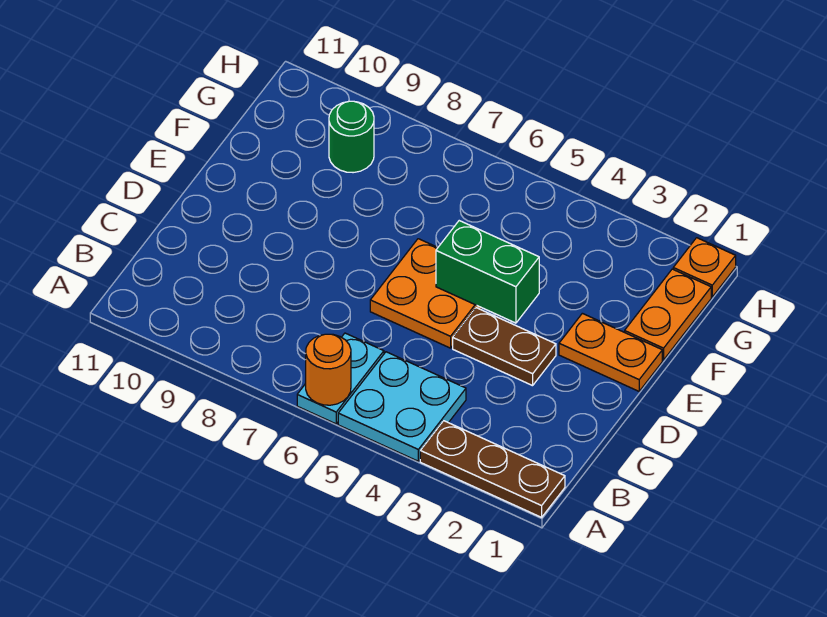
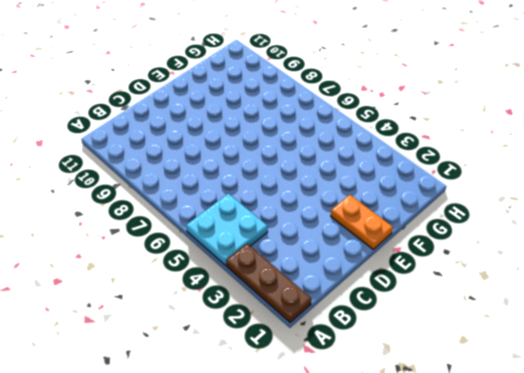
none -> cyan plate A6:B6 level 1
none -> brown plate D3:D4 level 1

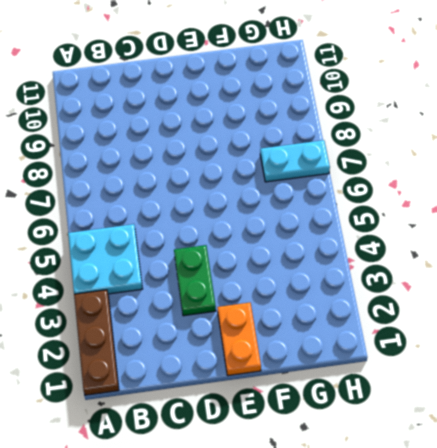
green plate D3:D4 level 1 -> brown plate D3:D4 level 1
cyan plate G7:H7 level 1 -> cyan plate A6:B6 level 1
none -> orange plate D5:E6 level 1
none -> orange plate F1:G1 level 1

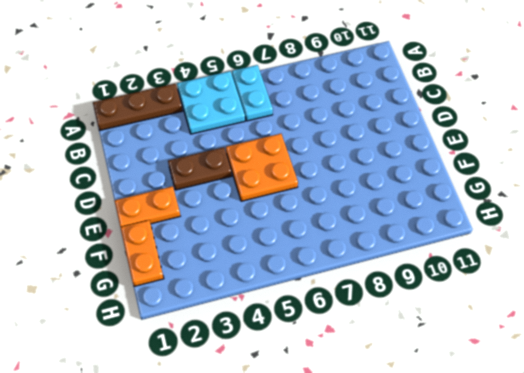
none -> green round brick G9 level 1
none -> orange plate H1 level 1

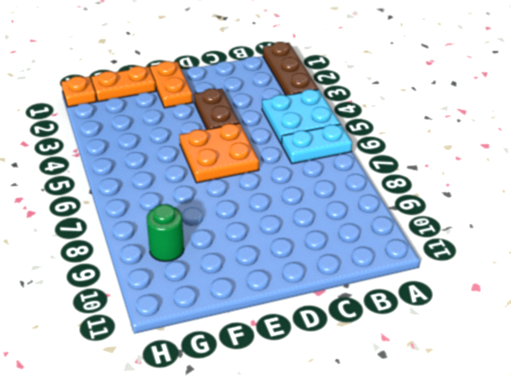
none -> orange round brick A6 level 2
none -> green brick E4:E5 level 2

